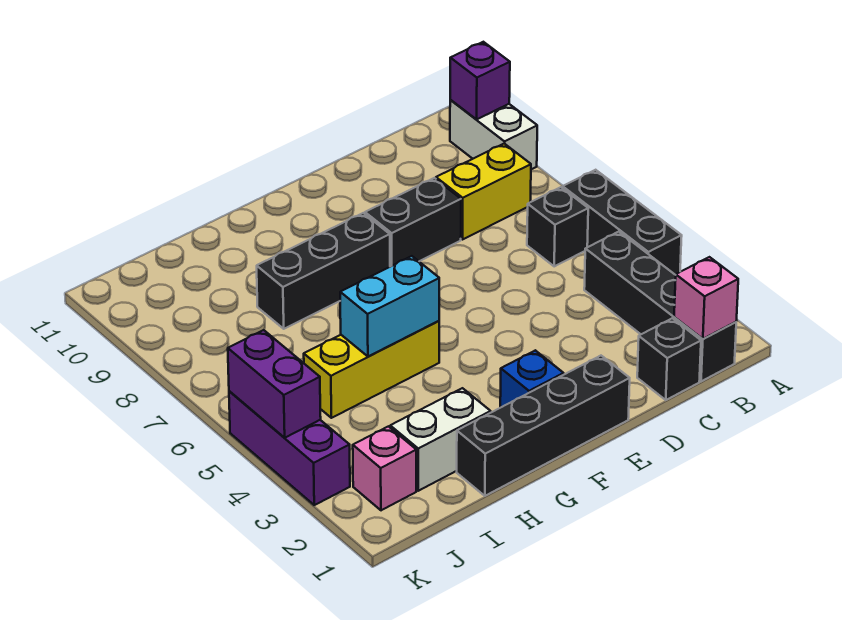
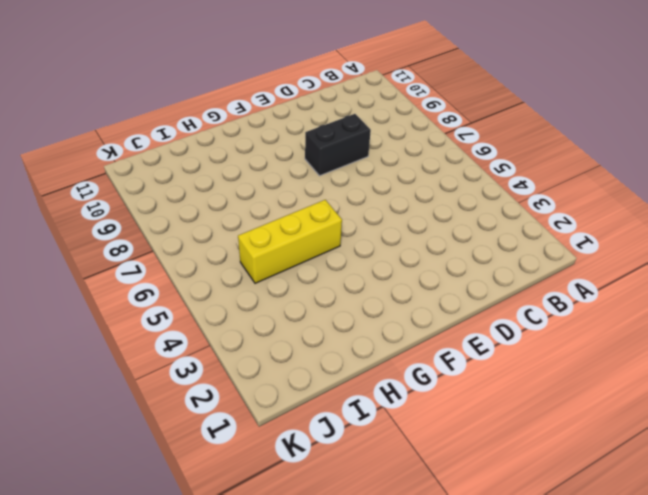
none -> black brick A4:A6 level 1
none -> white brick A9:A10 level 1
none -> black brick B1:B4 level 1

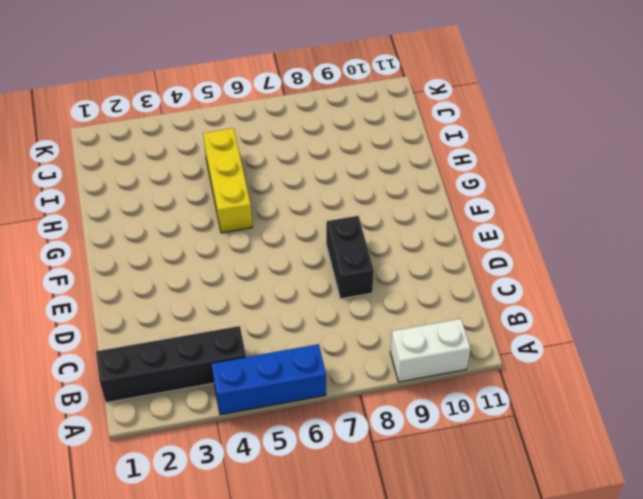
blue brick A4:A6 level 1 -> black brick A4:A6 level 1
none -> black brick B6 level 1
none -> yellow brick B8:C8 level 1
none -> black brick C1 level 1

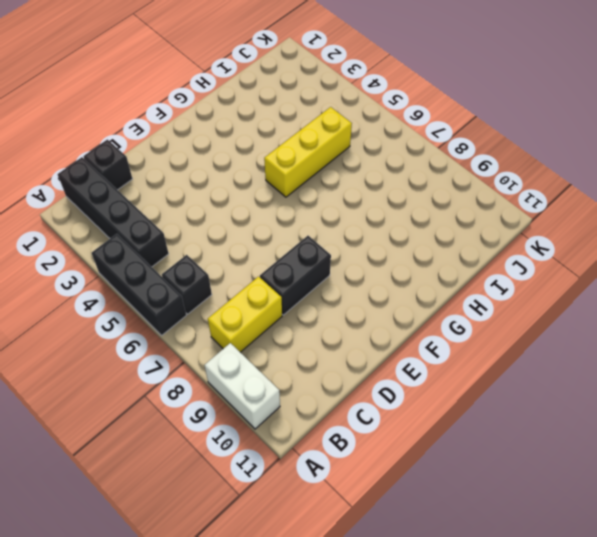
none -> black brick E1:H1 level 1
none -> blue brick F2 level 1
none -> black brick F8:H8 level 1

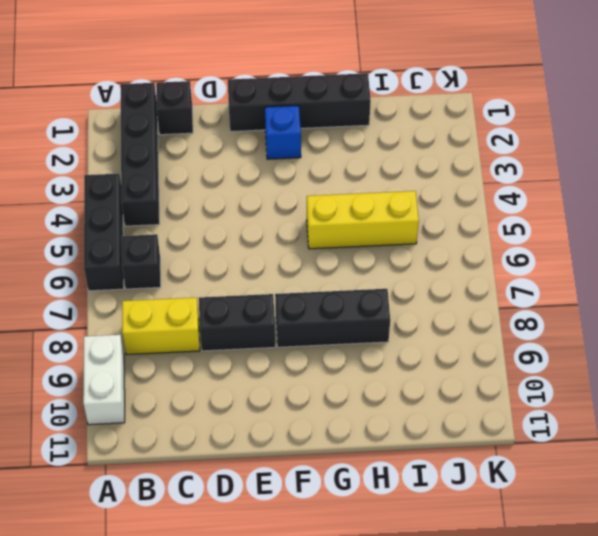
none -> white brick H2:I2 level 1
none -> pink brick J2 level 1
none -> purple brick K3:K5 level 1

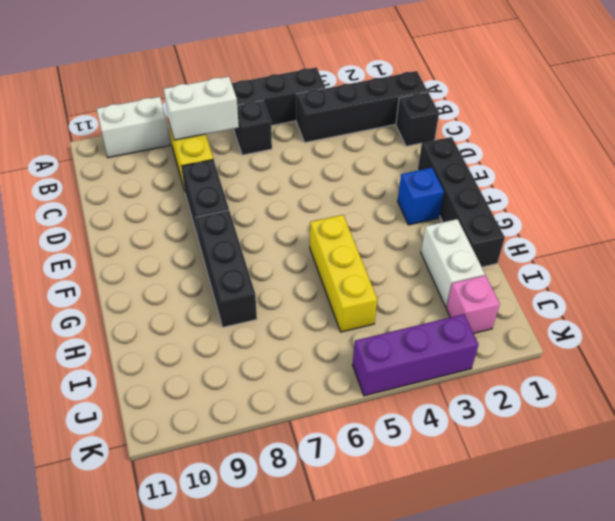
white brick B7:B8 level 2 -> none
none -> purple brick A10 level 2
none -> pink brick B1 level 2
none -> cyan brick G5:H5 level 2

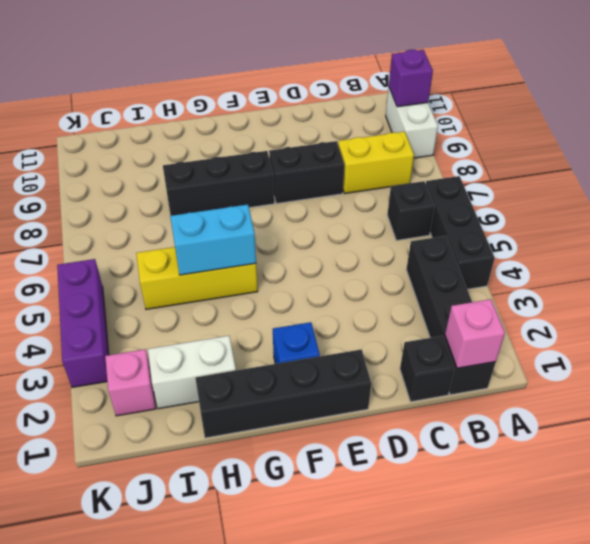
none -> purple brick K4:K5 level 2

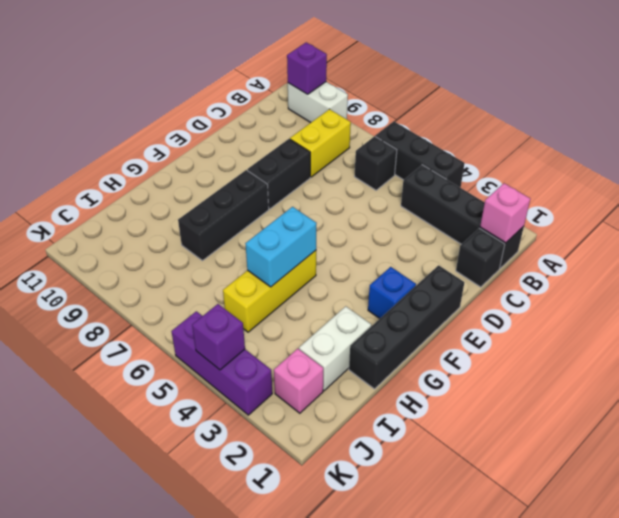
purple brick K4 level 2 -> purple brick K4:K5 level 2

